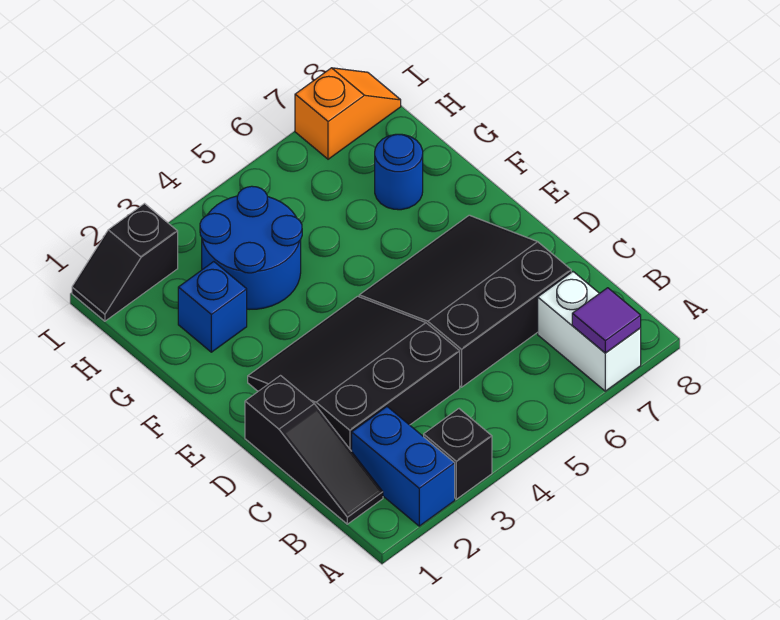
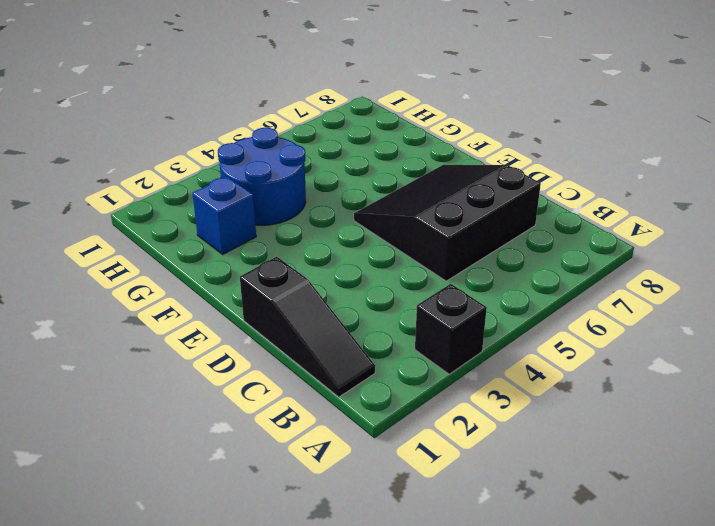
none -> blue brick A2:B2 level 1
none -> white brick A7:B7 level 1
none -> black slope C2:E4 level 1 top C

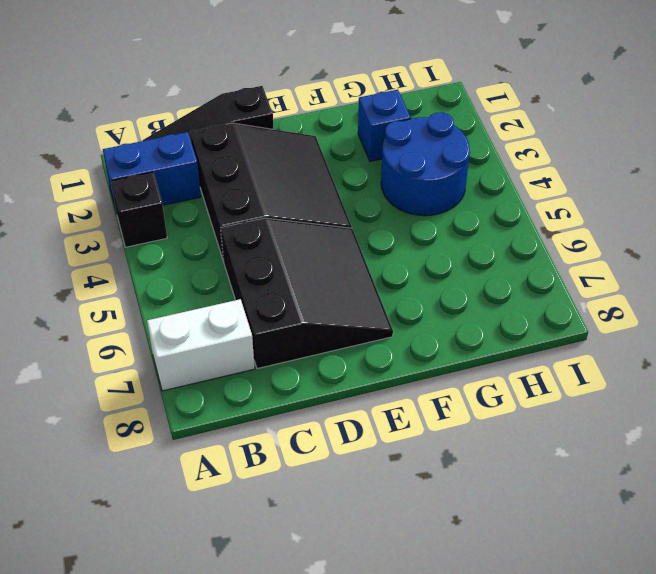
none -> blue round brick G7 level 1
none -> black slope I1:I2 level 1 top 2
none -> orange slope I7:I8 level 1 top 7

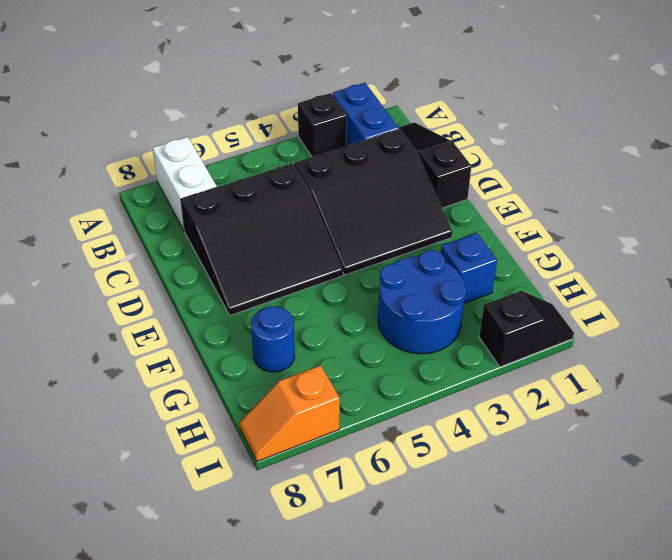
none -> purple tile A7 level 2

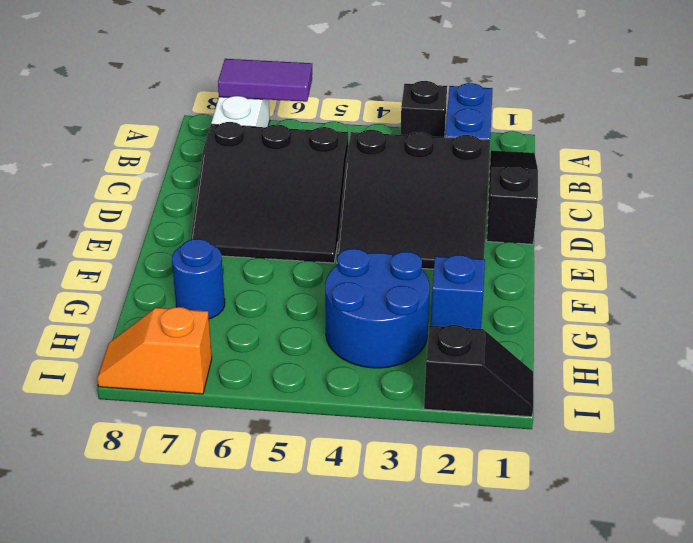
purple tile A6:A7 level 2 -> purple tile A7 level 2

